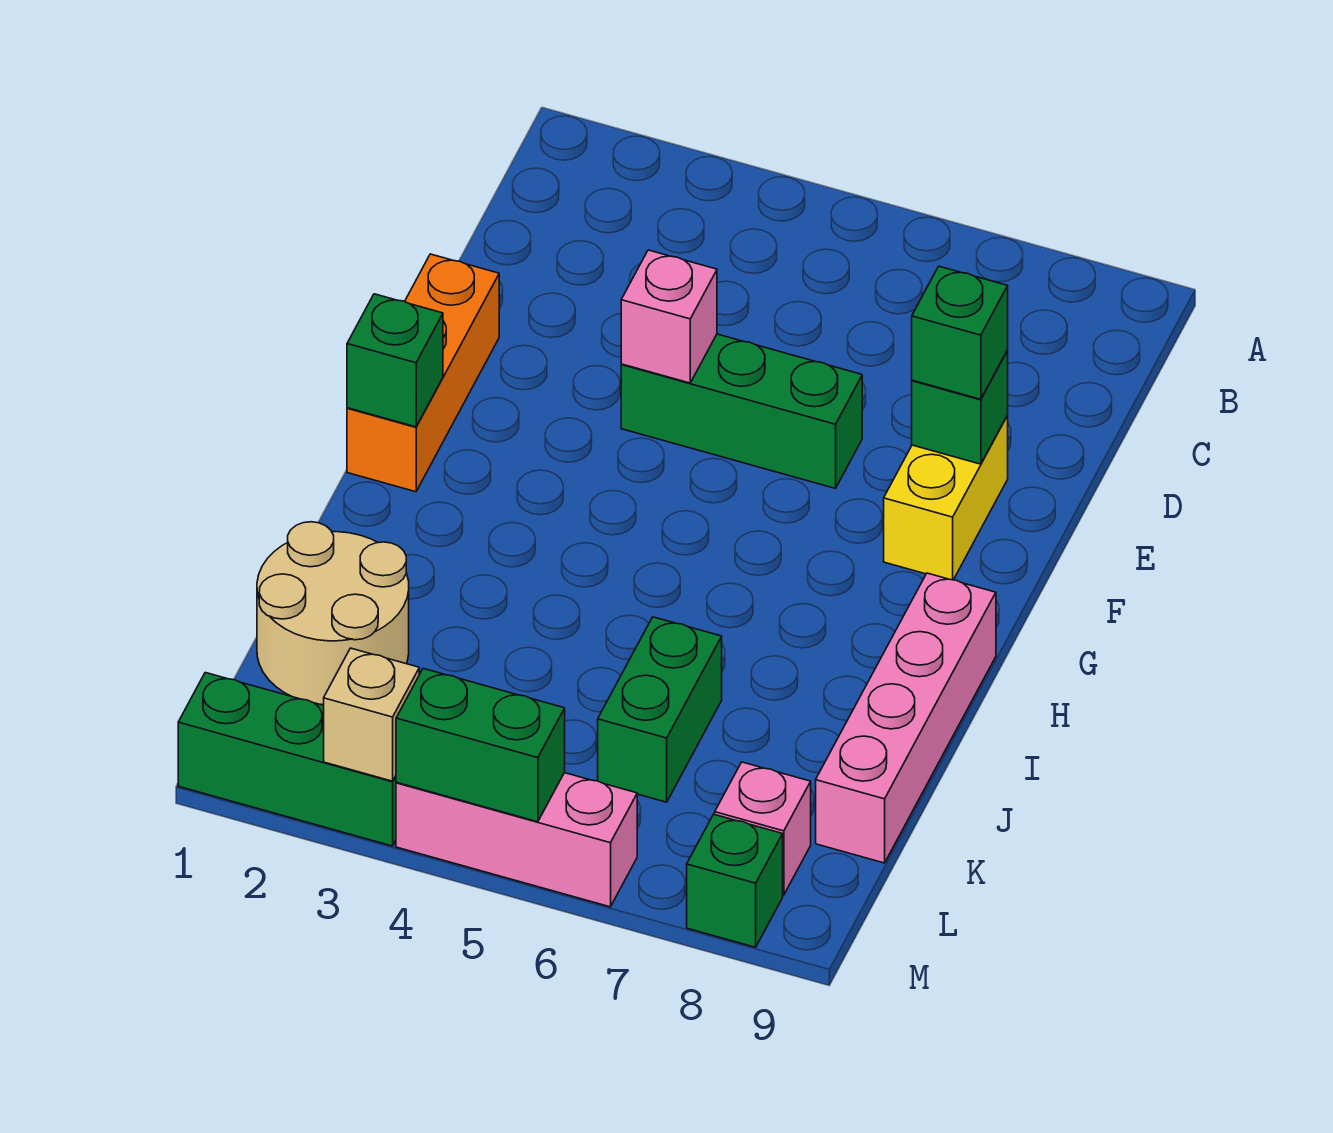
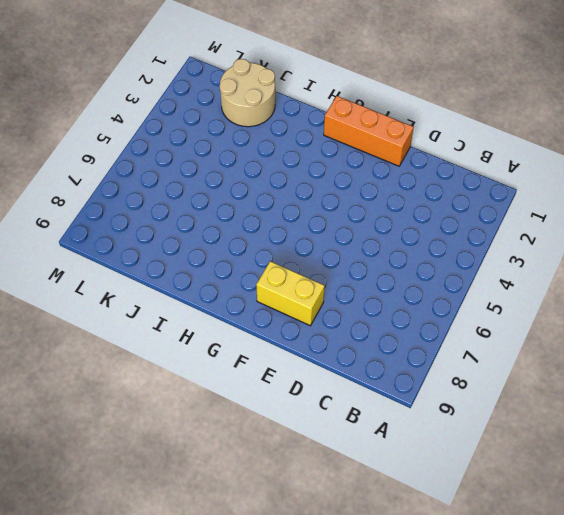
none -> green brick E4:E6 level 1
none -> pink brick H9:K9 level 1
none -> green brick J6:K6 level 1

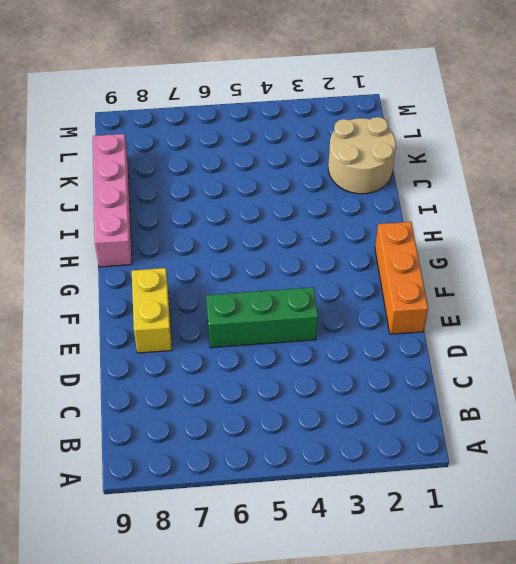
none -> green brick J6:K6 level 1
none -> pink brick L8 level 1
none -> green brick M1:M3 level 1

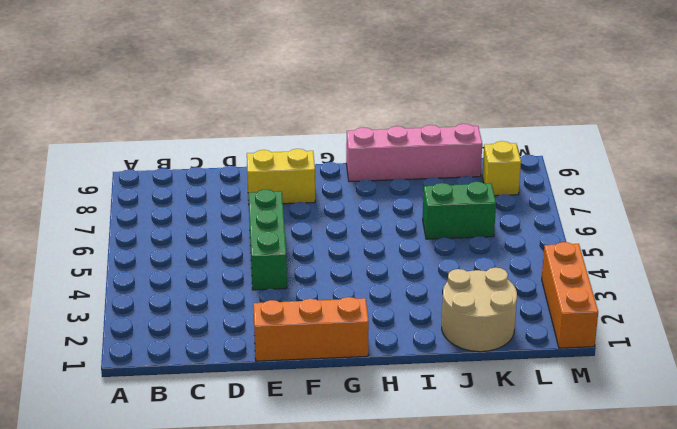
yellow brick L8 level 1 -> pink brick L8 level 1
orange brick M1:M3 level 1 -> green brick M1:M3 level 1
none -> pink brick M4:M6 level 1
none -> green brick M8 level 1
none -> pink brick E4 level 2

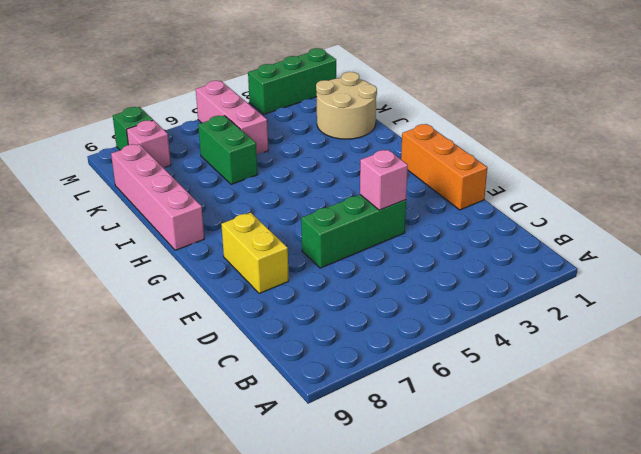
pink brick K5:M5 level 1 -> pink brick M4:M6 level 1
none -> green brick E8 level 2
none -> green brick G1 level 2
none -> tan brick M3 level 2

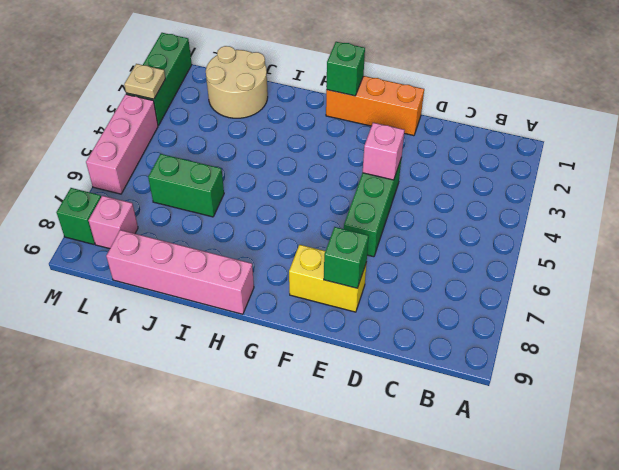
tan plate M3 level 2 -> tan brick M3 level 2
none -> green brick M4:M5 level 2
none -> green brick E8 level 3

